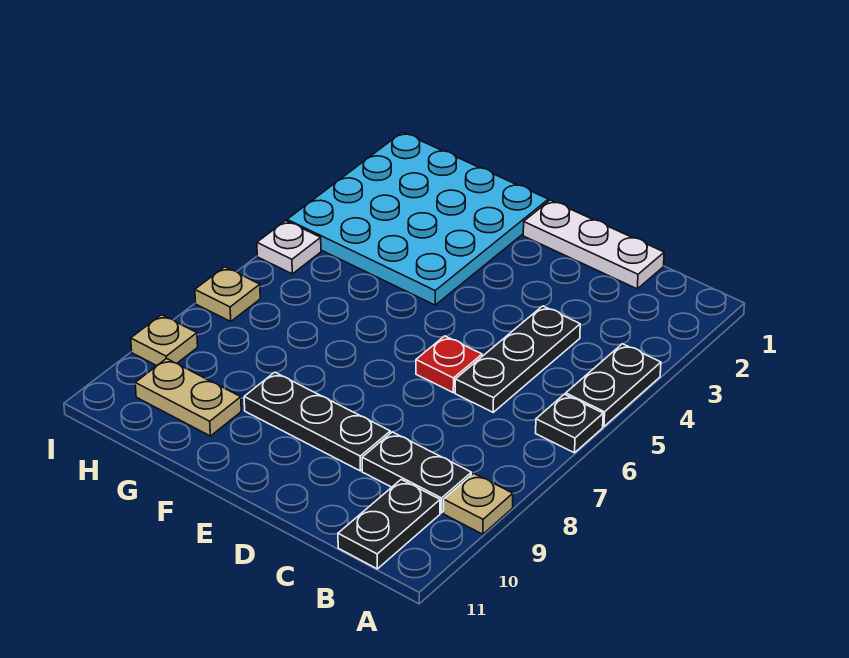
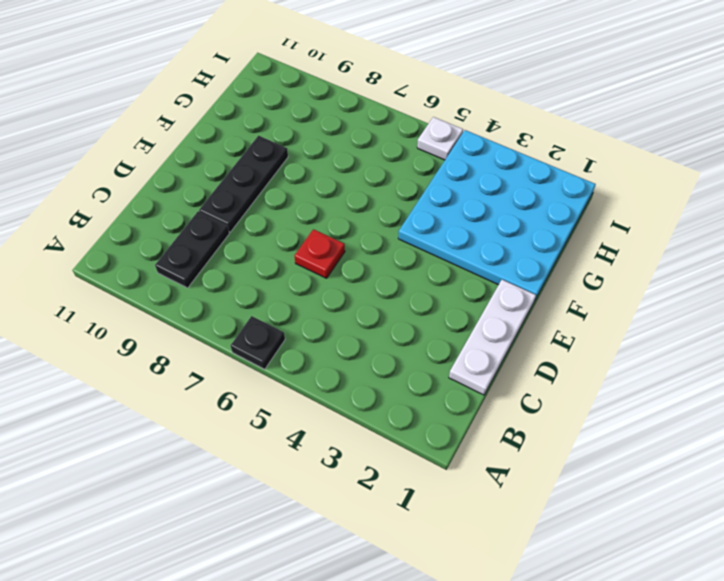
none -> black plate A4:A5 level 1
none -> tan plate A9 level 1
none -> black plate B10:B11 level 1

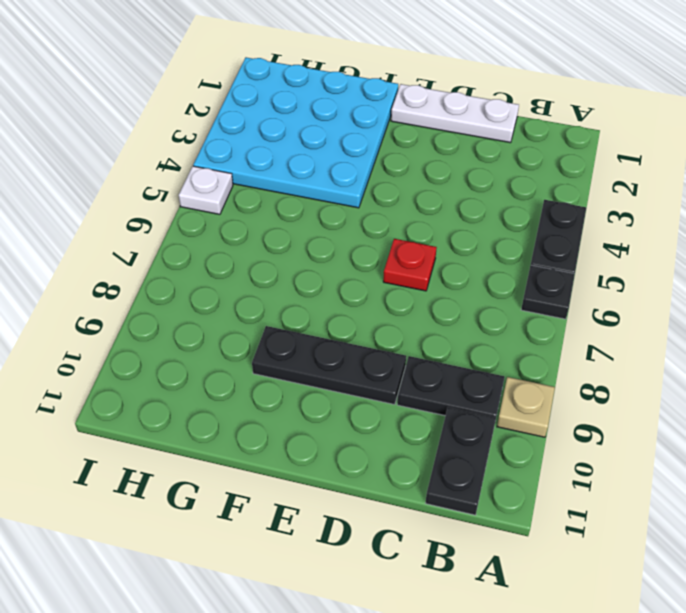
none -> black plate C4:C6 level 1
none -> tan plate G10:H10 level 1
none -> tan plate I7 level 1

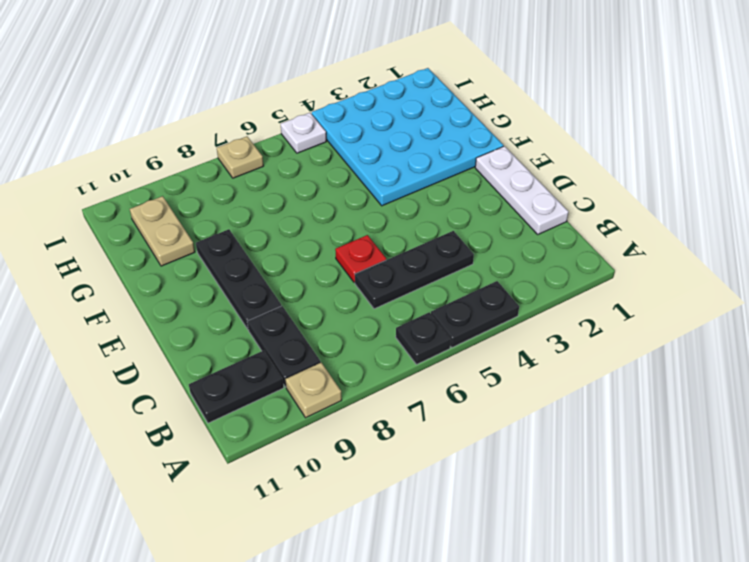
none -> tan plate I9 level 1

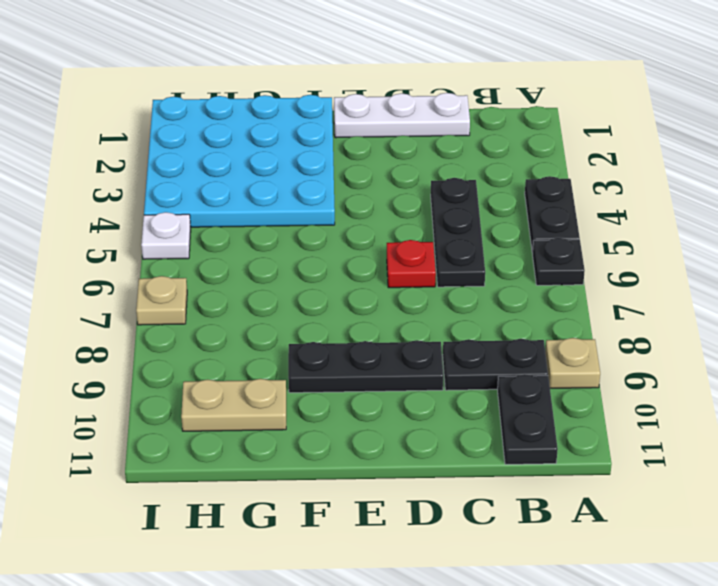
none -> tan plate I9 level 1

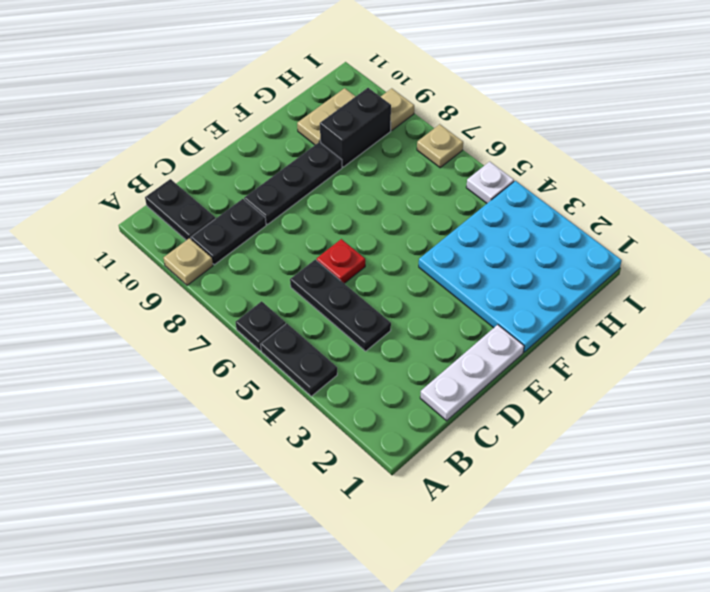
black brick G9:H9 level 1 -> none

